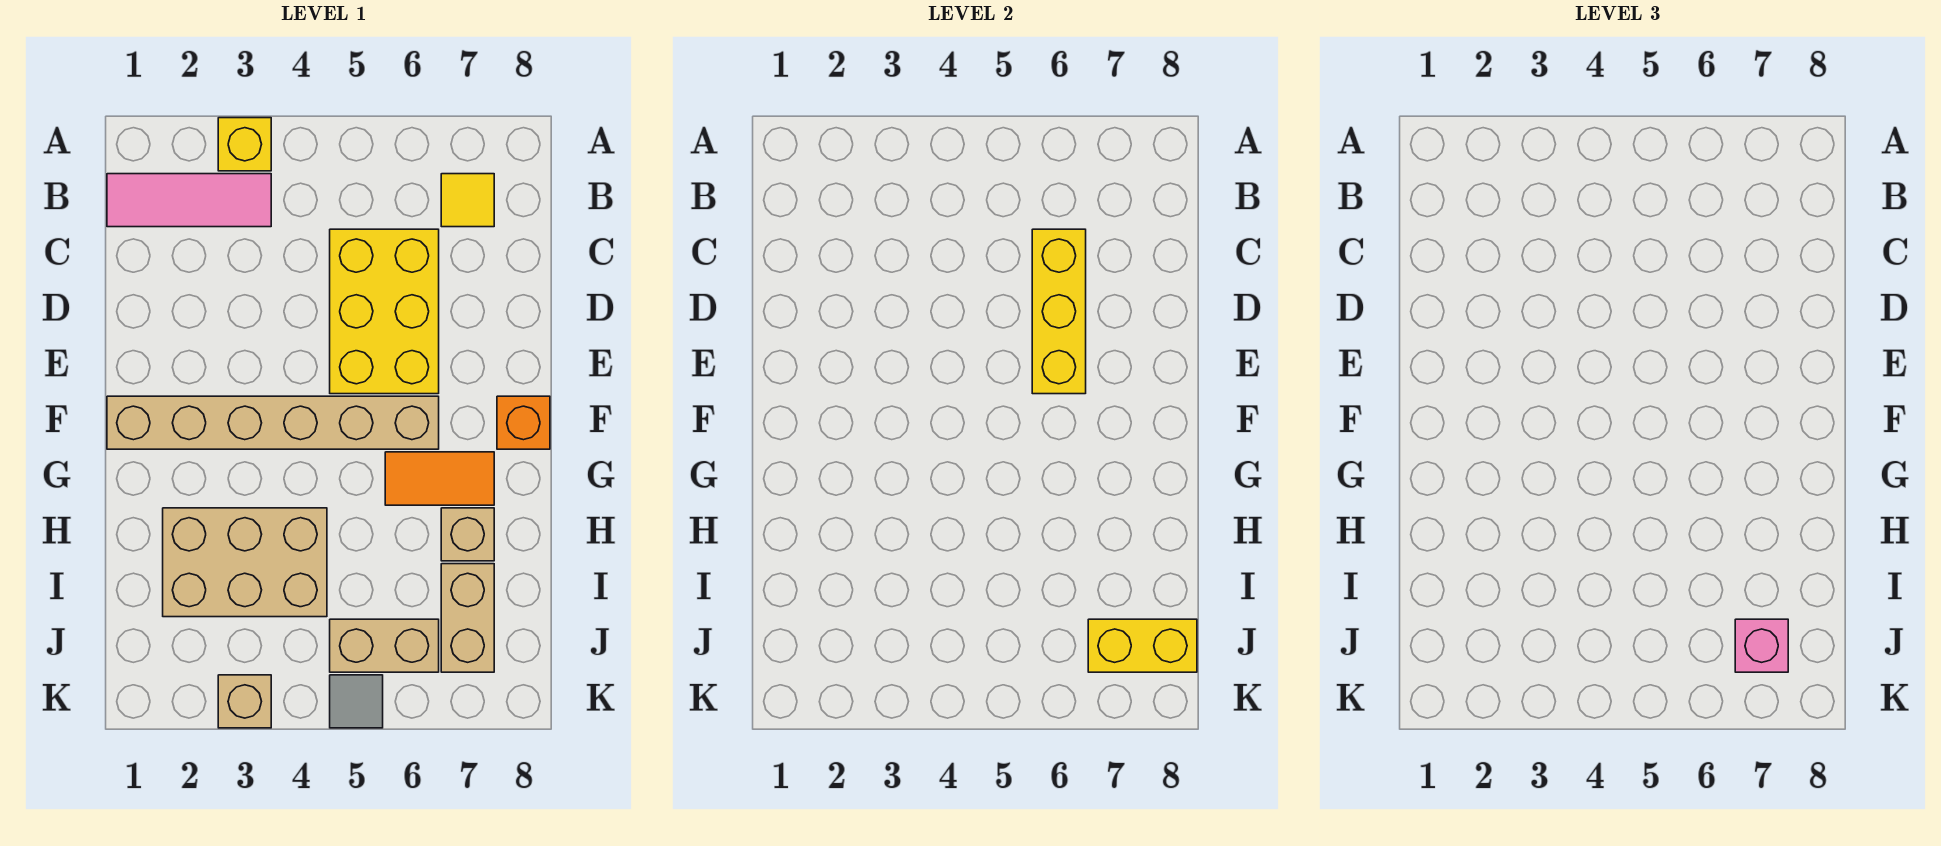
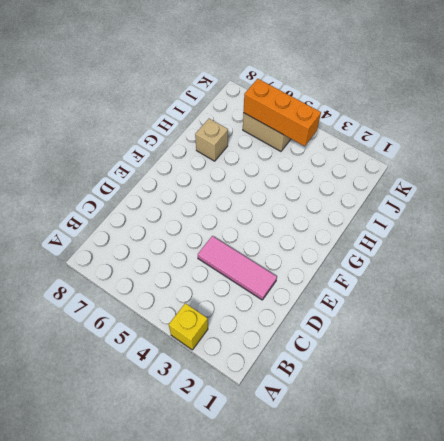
pink tile D2:D4 level 1 -> pink tile B1:B3 level 1
orange brick J4:J6 level 2 -> none
none -> yellow tile B7 level 1
none -> yellow brick C5:E6 level 1
none -> tan brick F1:F6 level 1

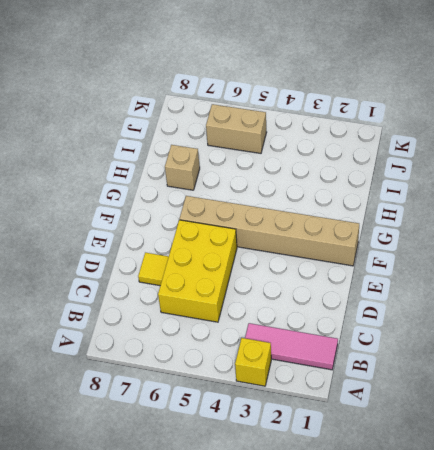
yellow tile D7 level 1 -> yellow tile B7 level 1
none -> orange brick F8 level 1
none -> orange tile G6:G7 level 1
none -> tan brick H2:I4 level 1

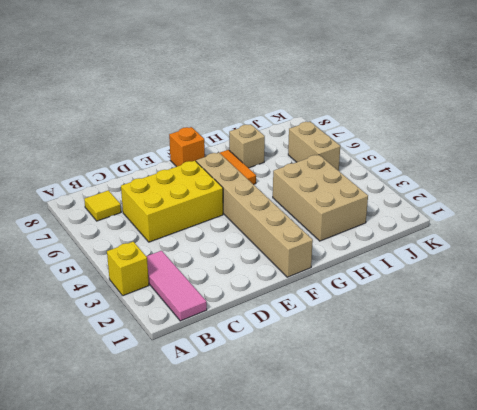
none -> tan brick I7:J7 level 1
none -> tan brick K3 level 1
none -> grey tile K5 level 1

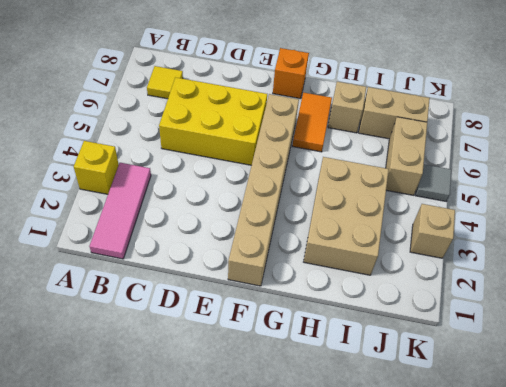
none -> yellow brick C6:E6 level 2
none -> yellow brick J7:J8 level 2
none -> pink brick J7 level 3

